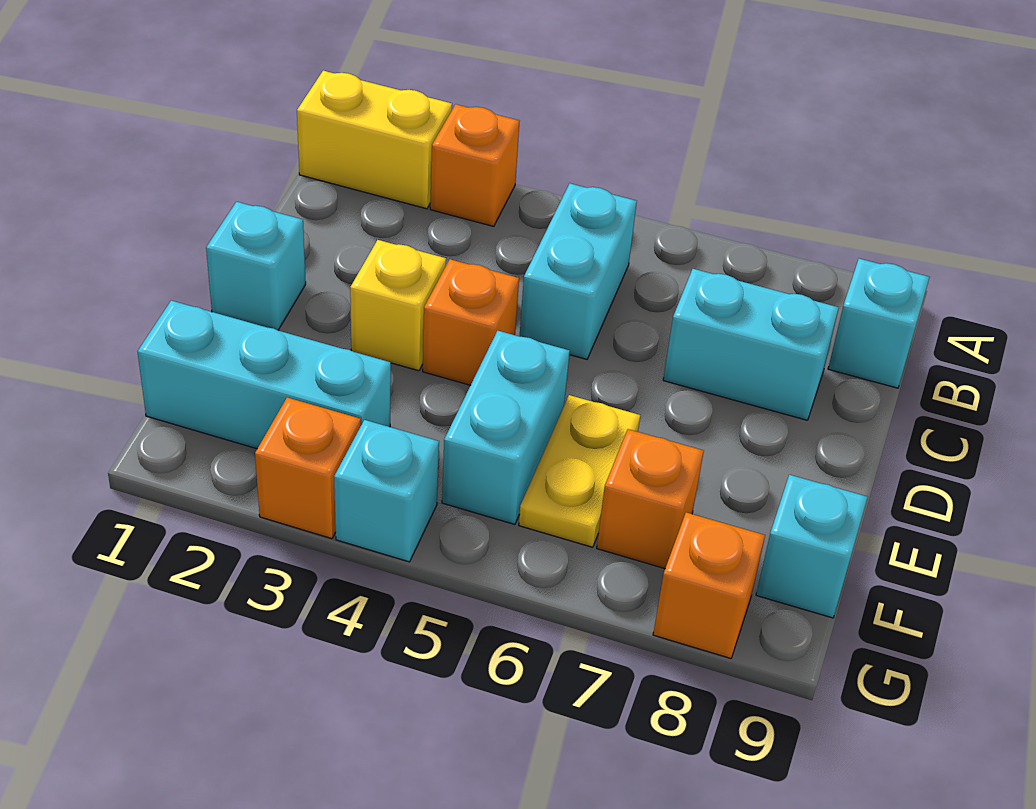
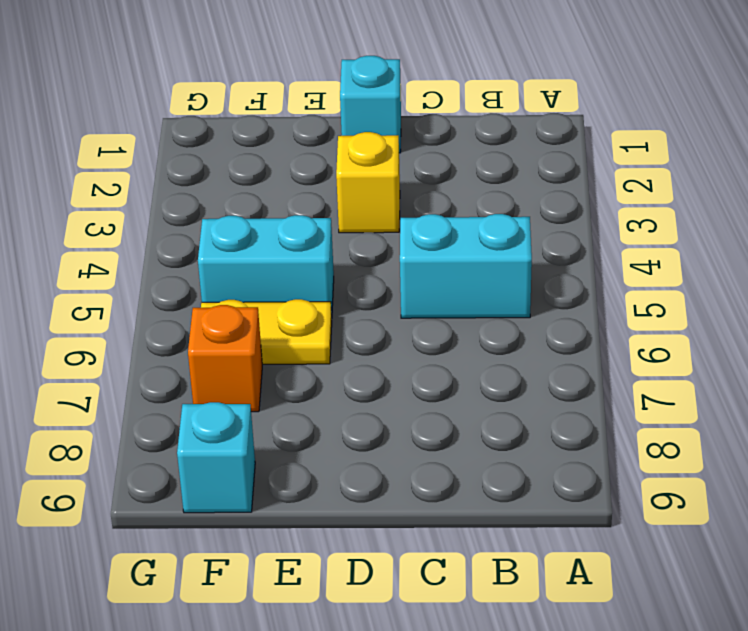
none -> yellow brick A1:A2 level 1
none -> orange brick A3 level 1
none -> cyan brick B9 level 1

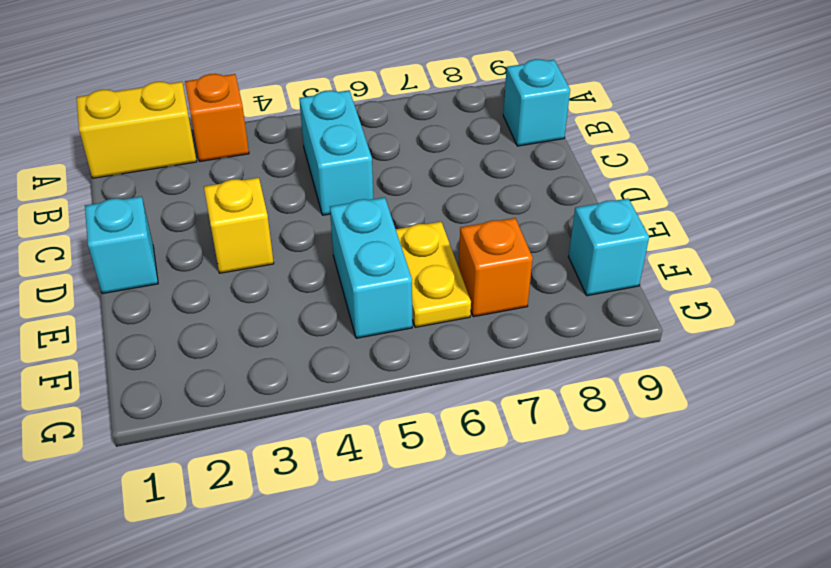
none -> cyan brick C7:C8 level 1
none -> orange brick D4 level 1
none -> cyan brick F1:F3 level 1

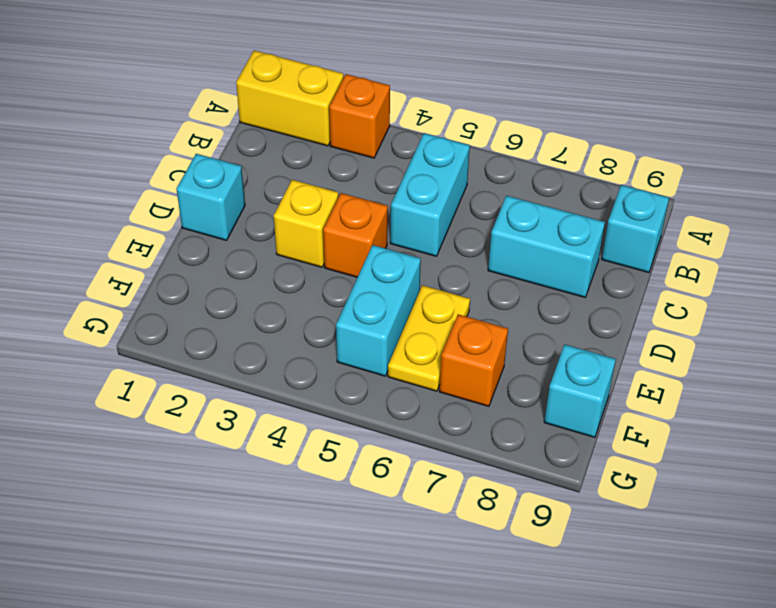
none -> cyan brick F1:F3 level 1
none -> orange brick G3 level 1
none -> cyan brick G4 level 1

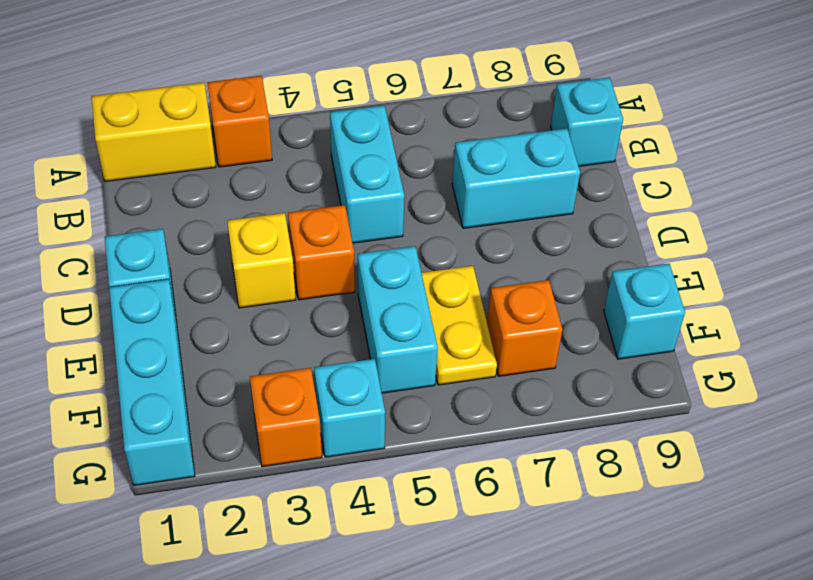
cyan brick E1:G1 level 1 -> cyan brick F1:F3 level 1
none -> orange brick G8 level 1

